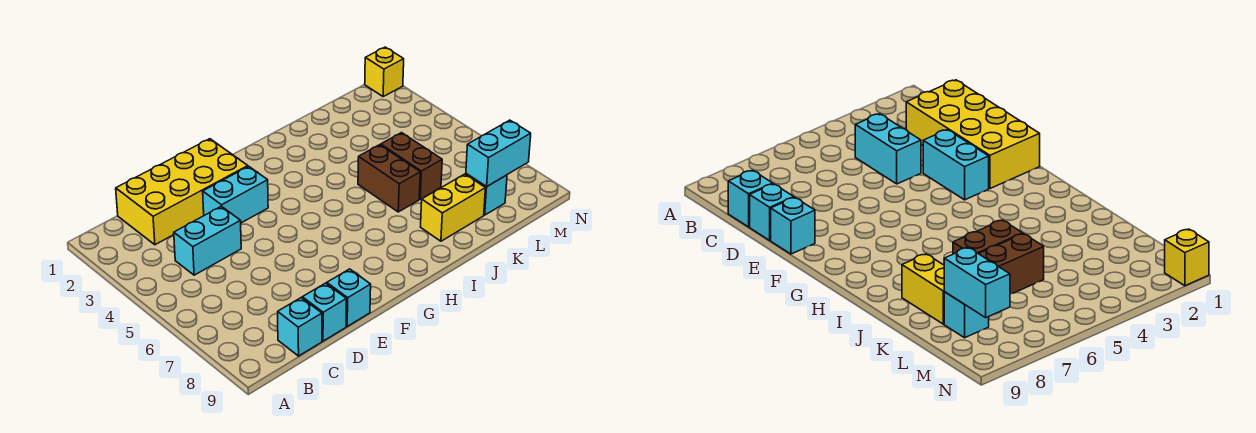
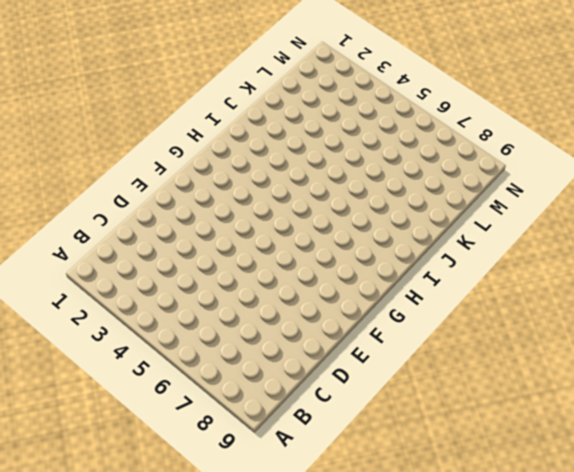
none -> yellow brick C1:F2 level 1
none -> cyan brick C4:D4 level 1
none -> cyan brick C9 level 1

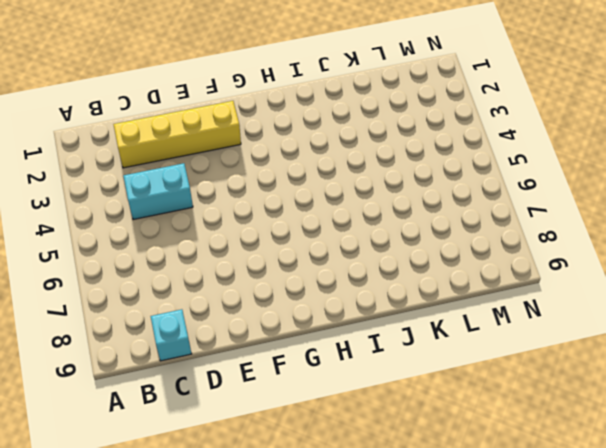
yellow brick C2:F2 level 1 -> yellow brick C1:F2 level 1
none -> cyan brick D9 level 1
none -> cyan brick E3:F3 level 1
none -> cyan brick E9 level 1

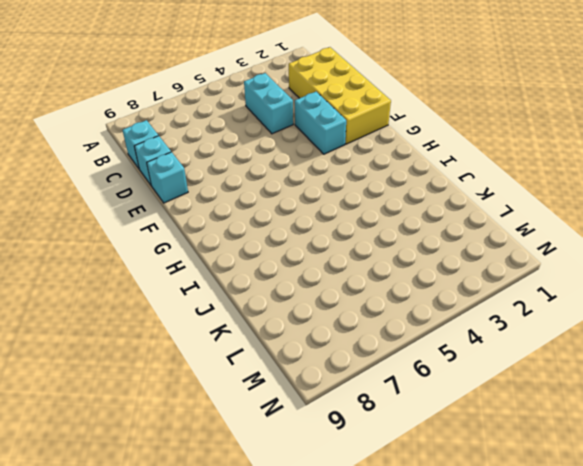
none -> brown brick J5:J6 level 1
none -> yellow brick J8:K8 level 1
none -> brown brick K5:K6 level 1

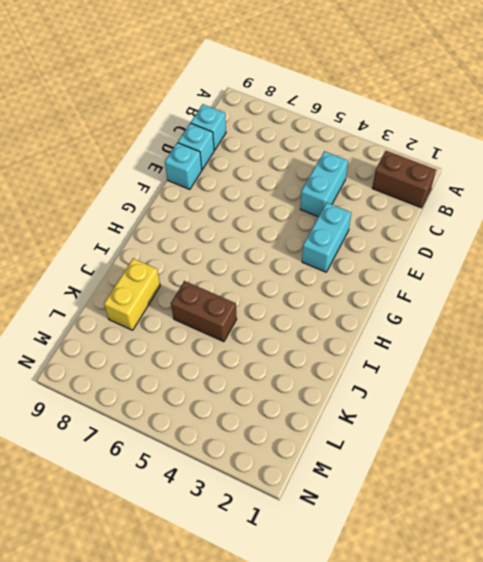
brown brick B1:B2 level 1 -> brown brick K5:K6 level 1
none -> yellow brick C1:F2 level 1
none -> cyan brick L8 level 1
none -> yellow brick N1 level 1

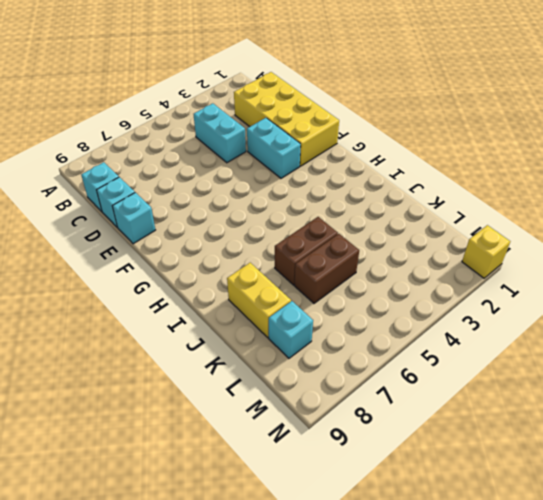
none -> cyan brick L8:M8 level 2

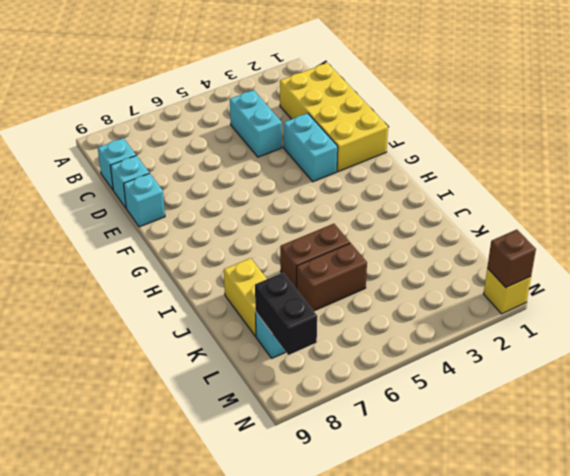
black brick L8:M8 level 2 -> cyan brick L8:M8 level 2
brown brick N1 level 2 -> none

